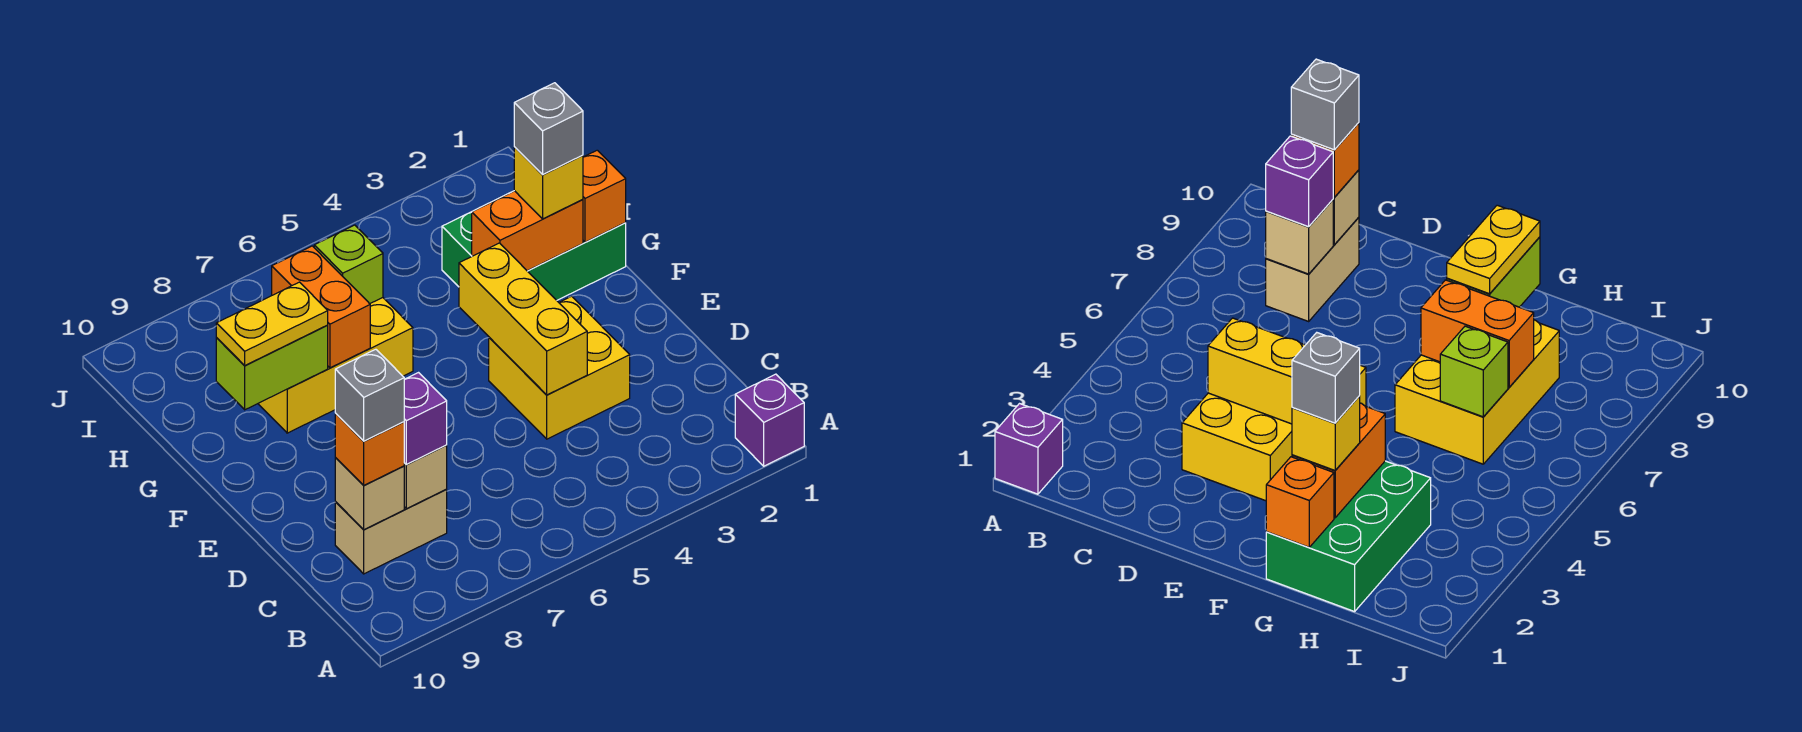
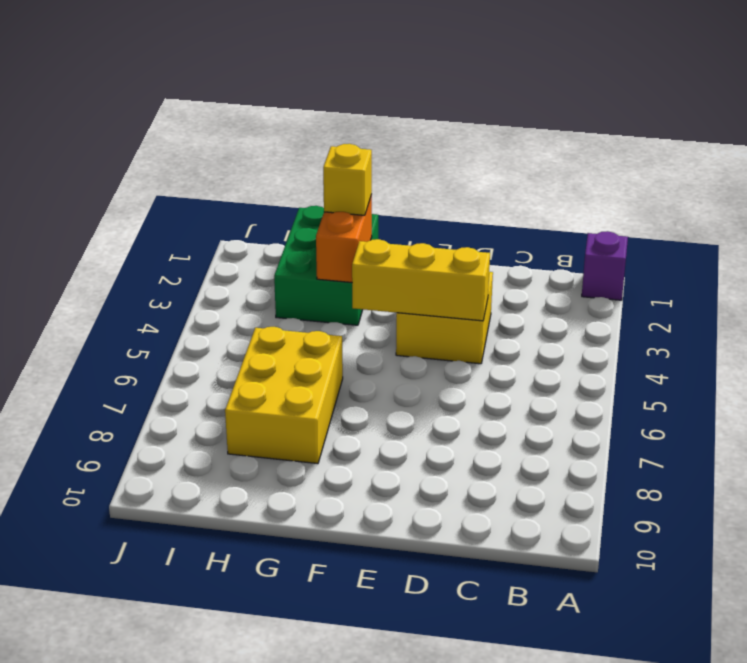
none -> tan brick C8:C9 level 1
none -> tan brick C8 level 2
none -> tan brick C9 level 2

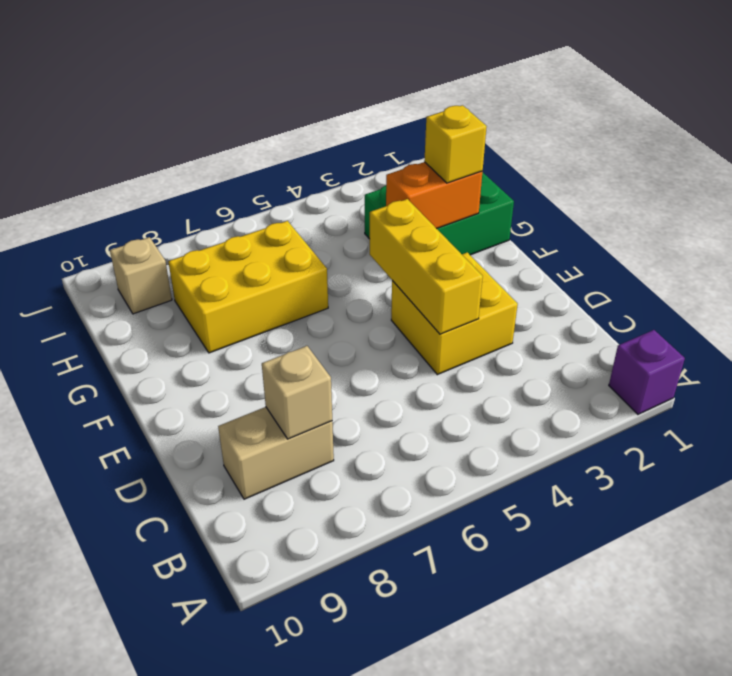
tan brick I9 level 1 -> tan brick C9 level 2
none -> orange brick G1 level 2
none -> orange brick G7:H7 level 2
none -> lime brick G8:G9 level 2

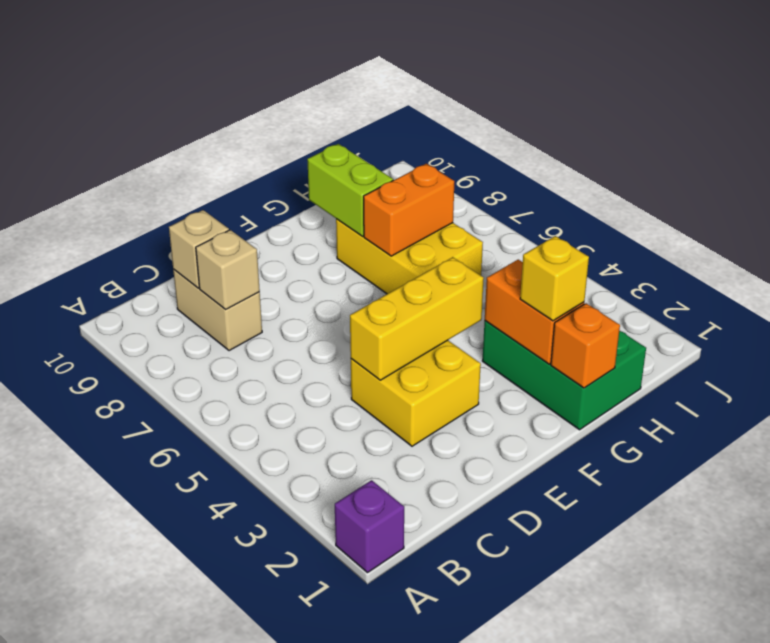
none -> lime brick H6 level 2
none -> purple brick C8 level 3
none -> orange brick C9 level 3

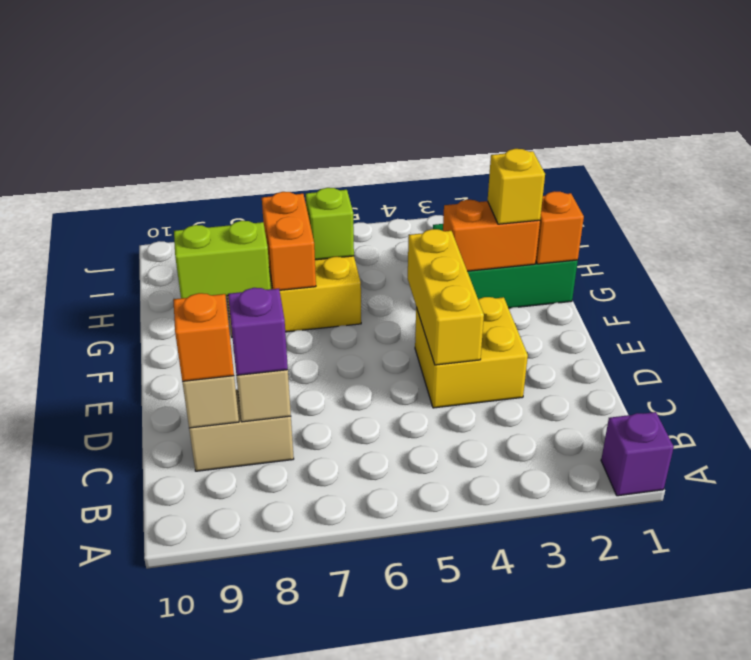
none -> yellow plate G8:G9 level 3
none -> grey brick C9 level 4
none -> grey brick G2 level 4

